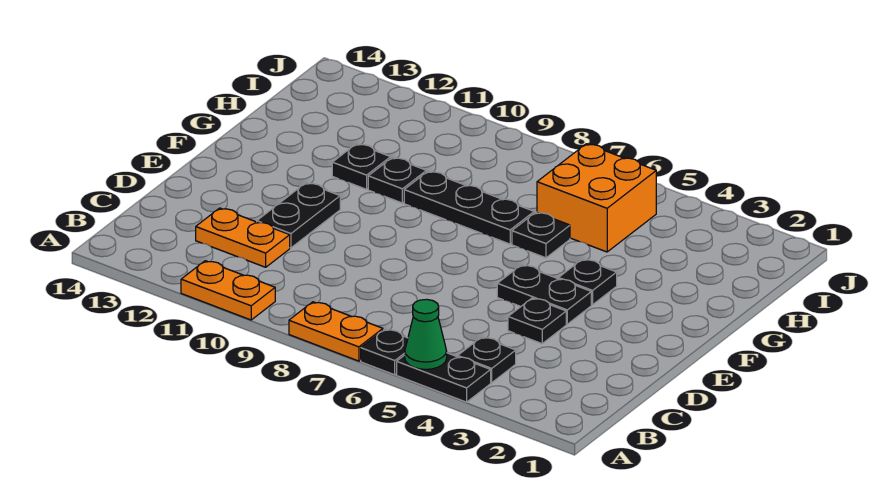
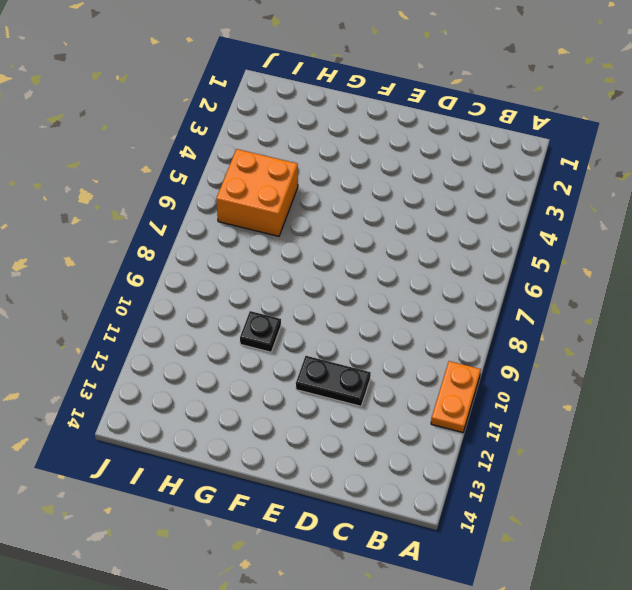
none -> black plate A4:A5 level 1
none -> black plate A6 level 1
none -> orange plate A7:A8 level 1

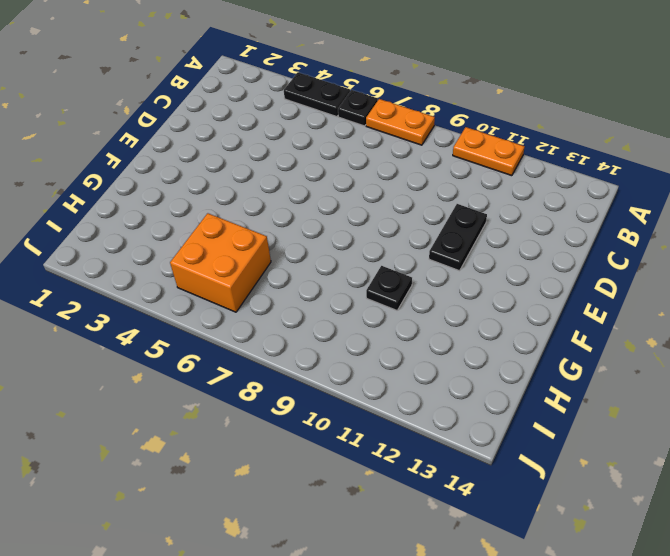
none -> black plate B4 level 1
none -> orange plate C11:C12 level 1
none -> black plate D4 level 1

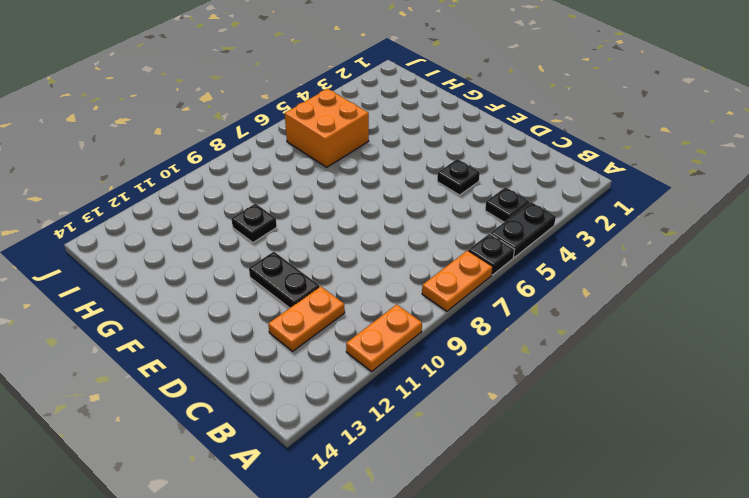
none -> black plate E4:E5 level 1
none -> black plate F4 level 1
none -> black plate G6 level 1

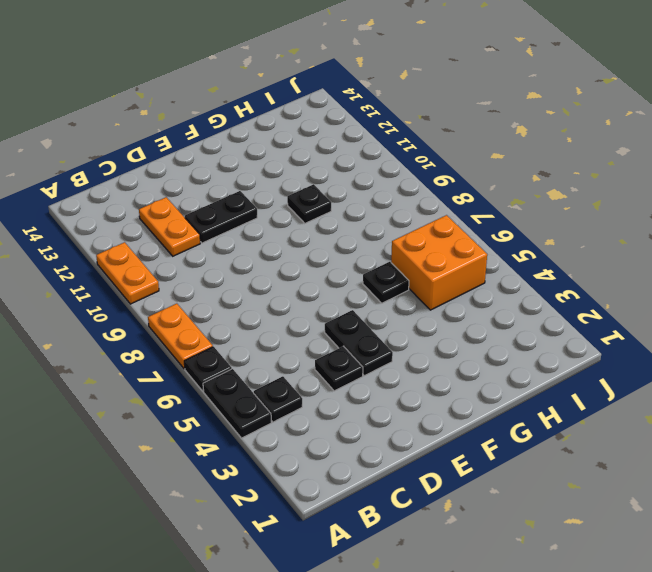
none -> black plate F4 level 1
none -> black plate G7:G9 level 1
none -> black plate G11 level 1

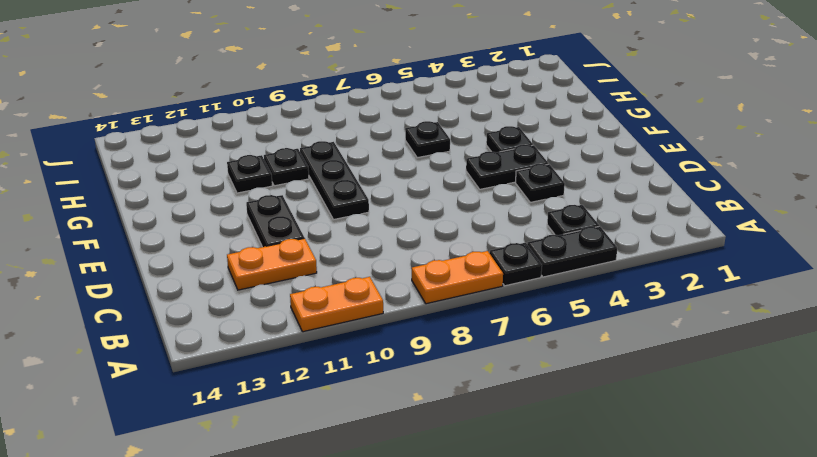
black plate E9:G9 level 1 -> black plate G7:G9 level 1
none -> orange brick H5:I6 level 1
none -> green cone A5 level 2

